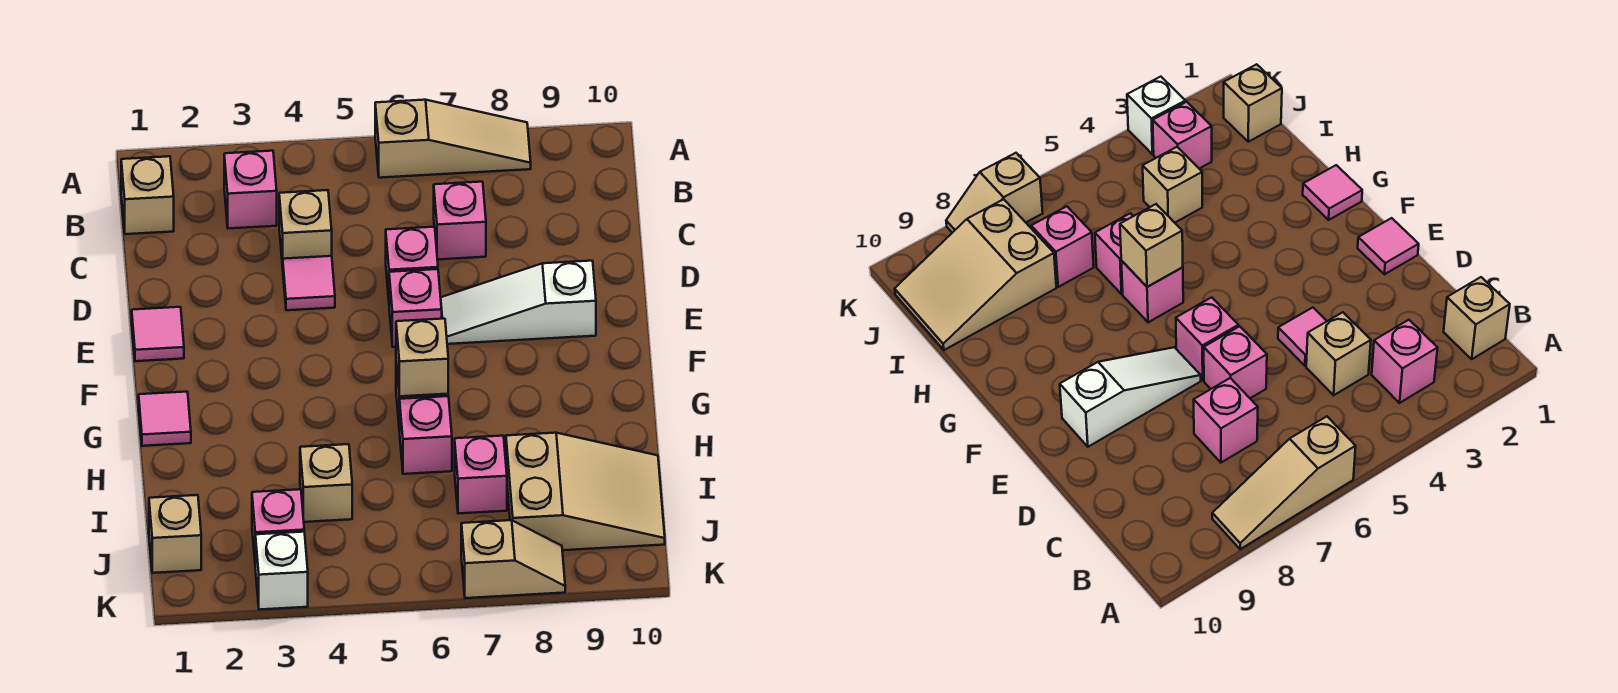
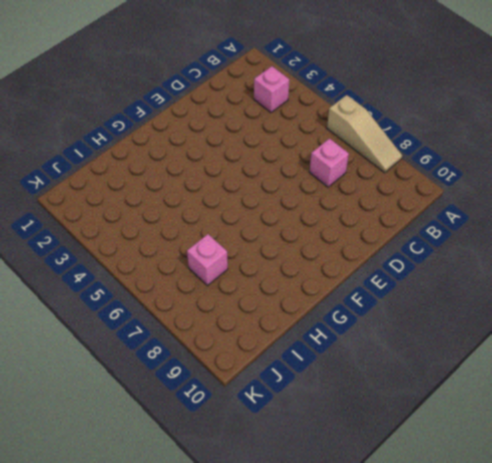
none -> tan brick B1 level 1
none -> tan brick C4 level 1
none -> pink tile D4 level 1

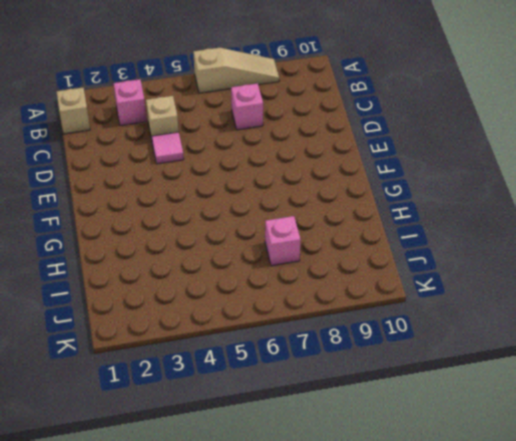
none -> pink brick D6 level 1
none -> pink tile E1 level 1
none -> pink brick E6 level 1

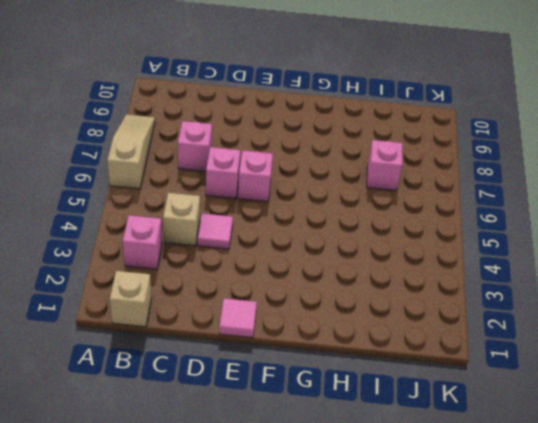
none -> white slope E7:E9 level 1 top 9
none -> pink tile G1 level 1
none -> pink brick G6 level 1

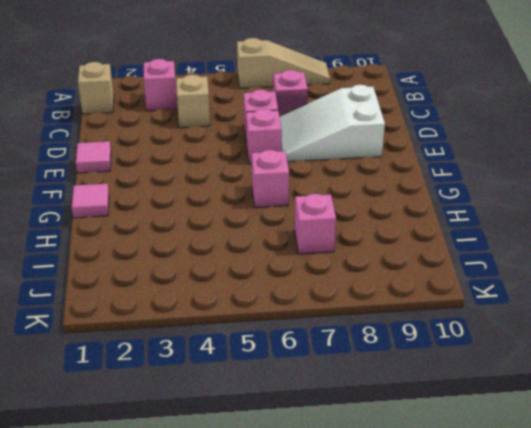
white slope D7:E9 level 1 top 9 -> white slope E7:E9 level 1 top 9
none -> pink tile D4 level 1
none -> pink brick H6 level 1
none -> tan brick I4 level 1

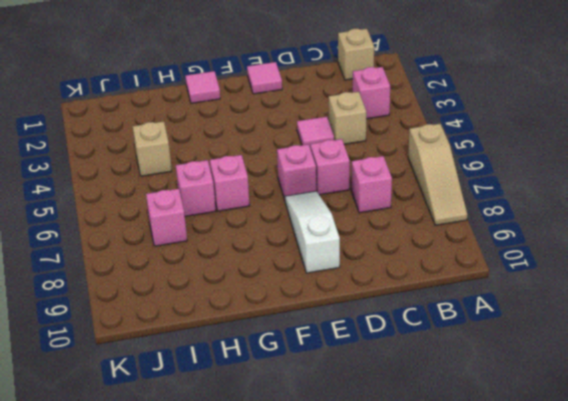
none -> tan slope I8:J10 level 1 top 8
none -> tan brick J1 level 1
none -> pink brick J3 level 1

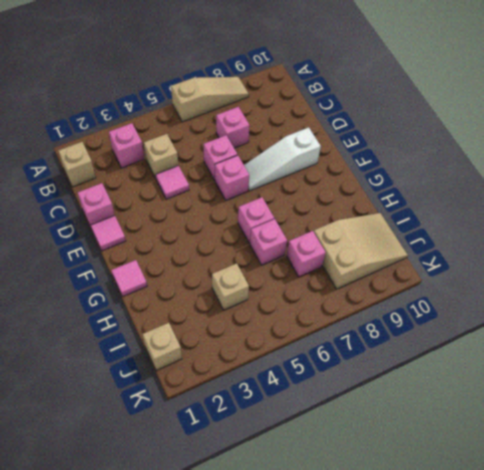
pink brick D1 level 1 -> pink brick J3 level 1
none -> white brick K3 level 1
none -> tan slope K7:K8 level 1 top 7
none -> tan brick G6 level 2

